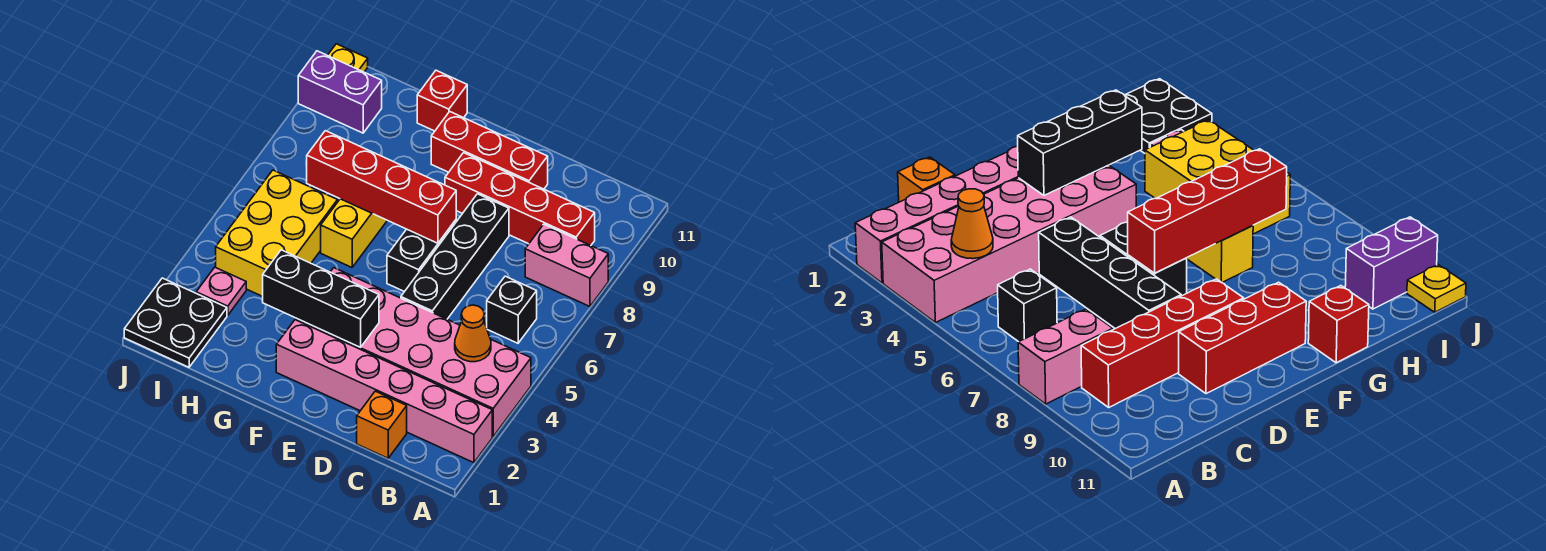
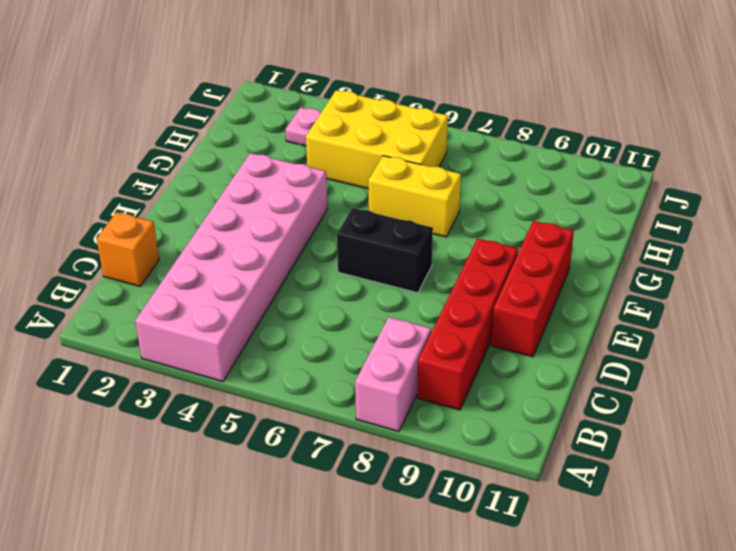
none -> pink brick A2:F2 level 1
none -> black brick B6 level 1
none -> black brick D5:D8 level 1

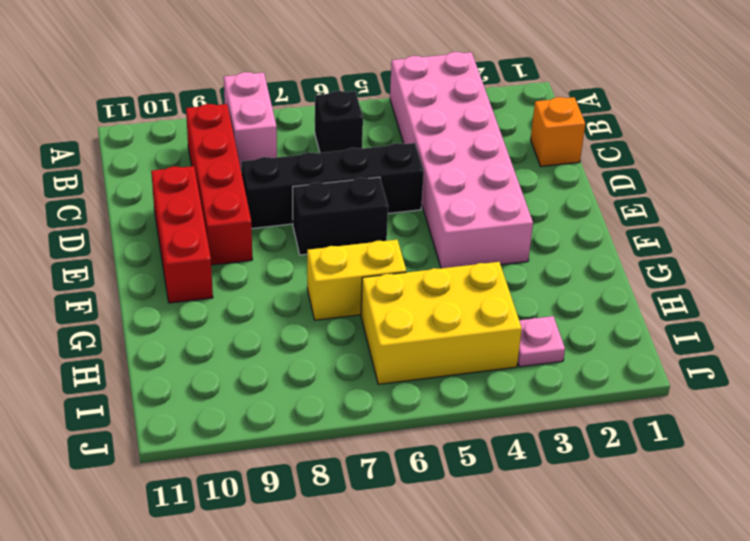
none -> pink brick A2:F2 level 1
none -> red brick G11 level 1
none -> black plate I1:J2 level 1

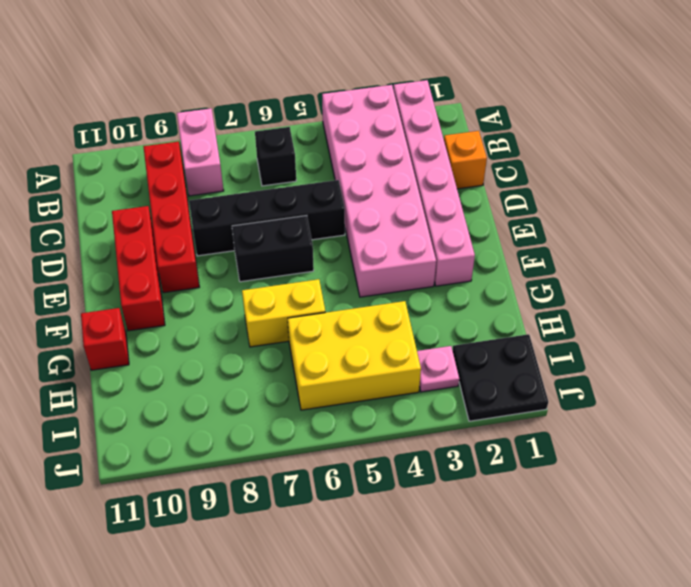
none -> purple brick I10:J10 level 1
none -> yellow plate J11 level 1
none -> orange cone B4 level 2

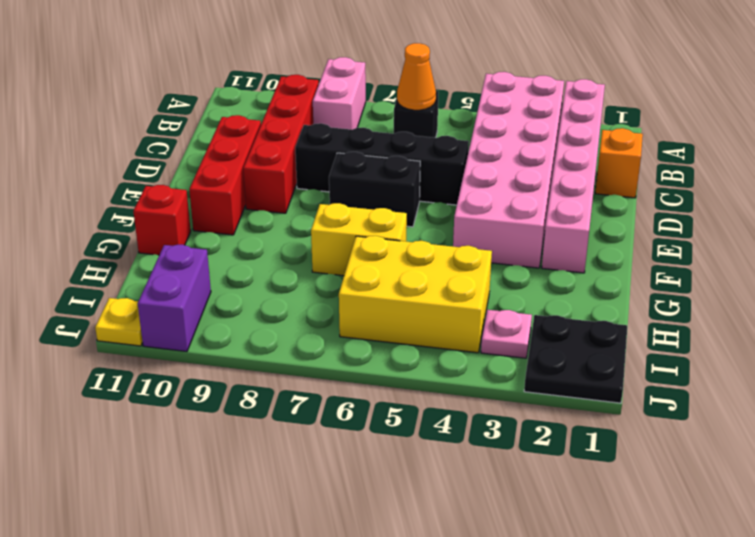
orange cone B6 level 2 -> orange cone B4 level 2
none -> black brick E3:G3 level 2
none -> red brick E7:H7 level 2

